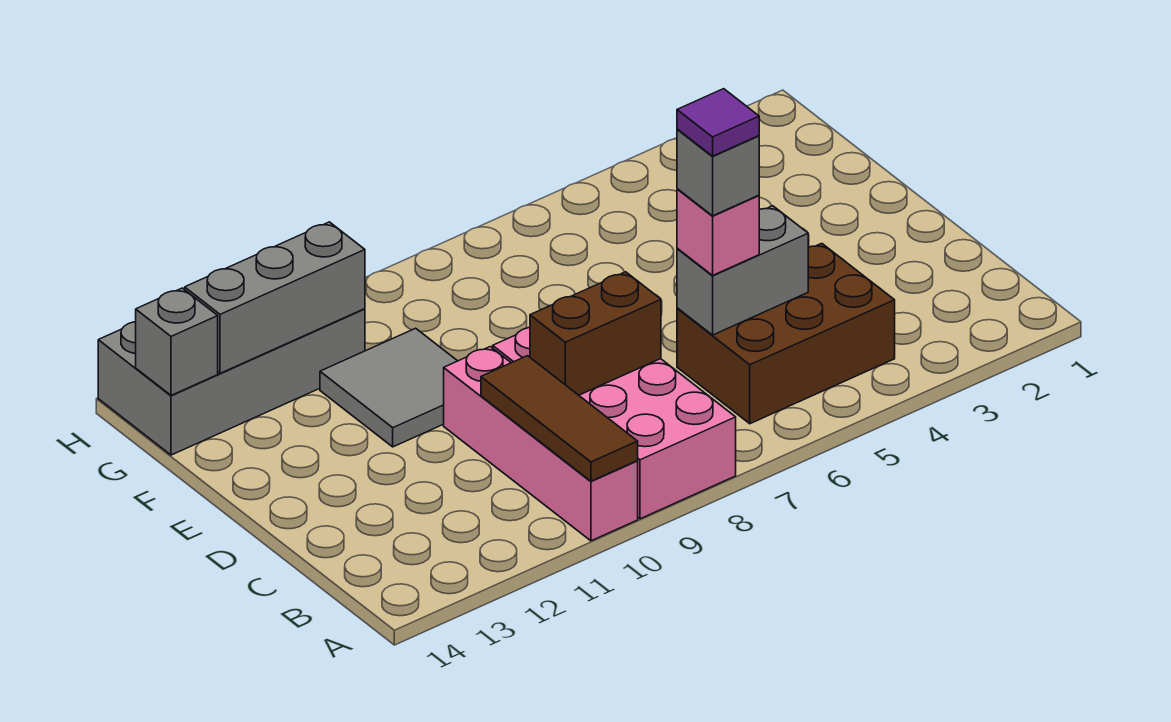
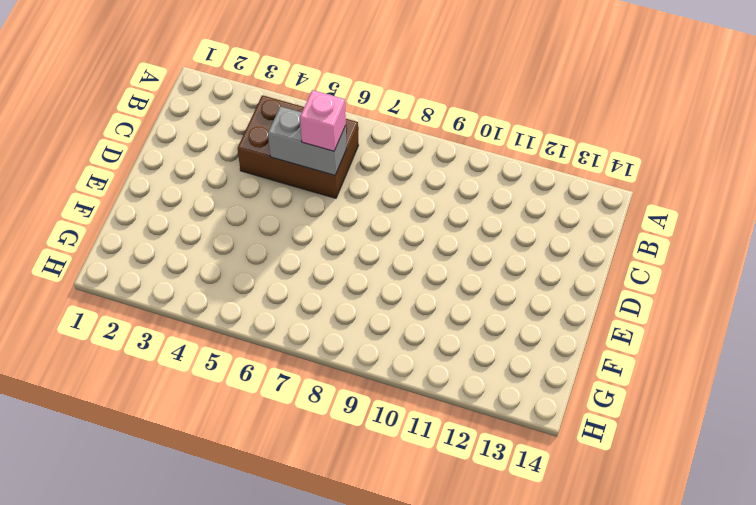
none -> pink brick A8:D9 level 1
none -> pink brick A10:D10 level 1
none -> grey tile E10:F11 level 1

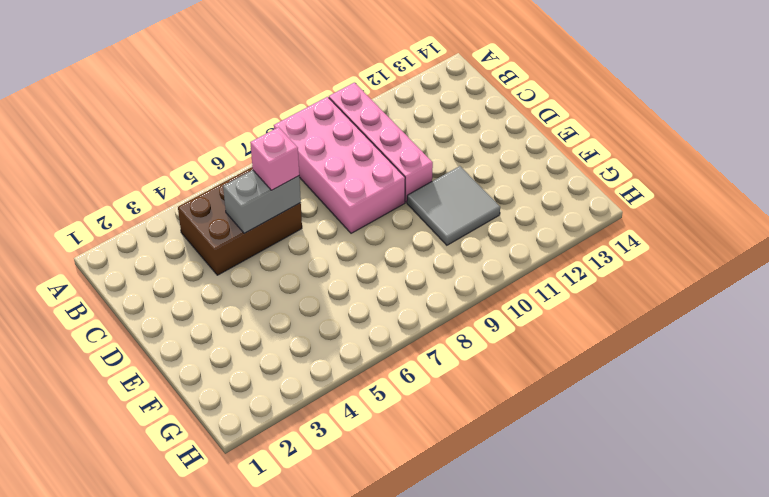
none -> grey brick G11:H14 level 1
none -> brown tile A10:C10 level 2
none -> brown brick C8:C9 level 2

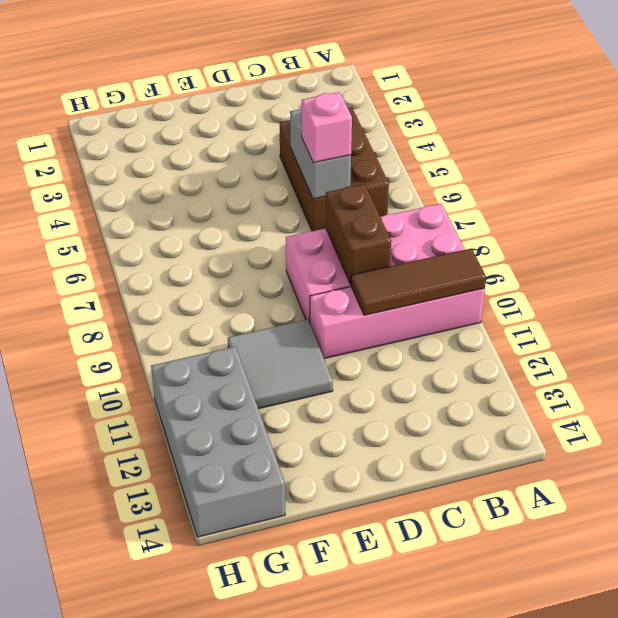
none -> grey brick G11:G13 level 2
none -> grey brick G14 level 2
none -> grey brick C6 level 4

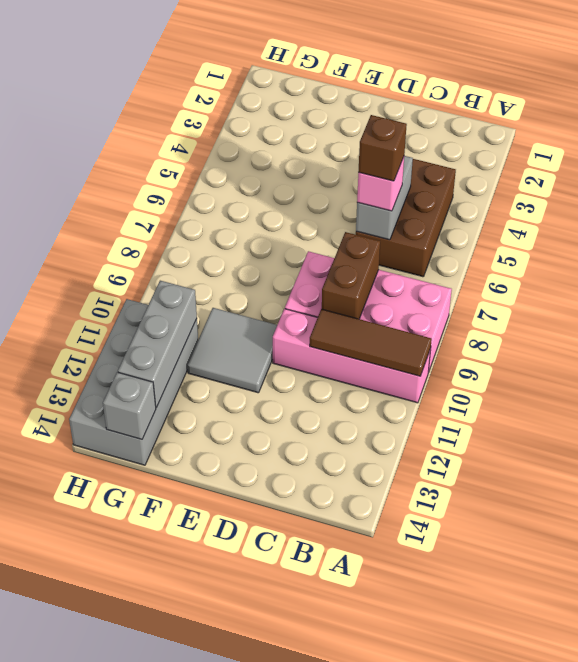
brown brick C6 level 4 -> grey brick C6 level 4
none -> purple tile C6 level 5

